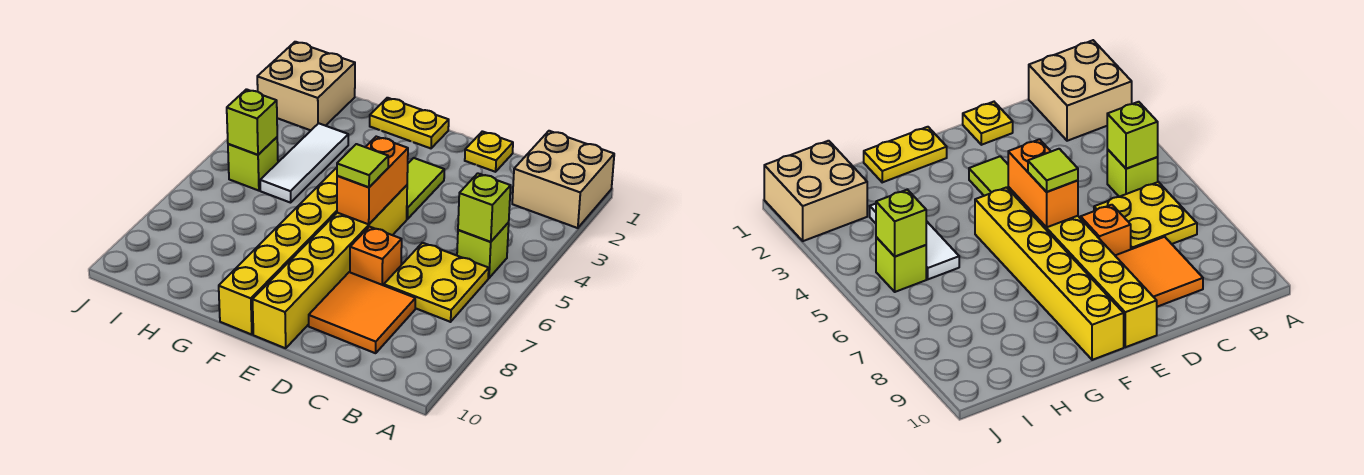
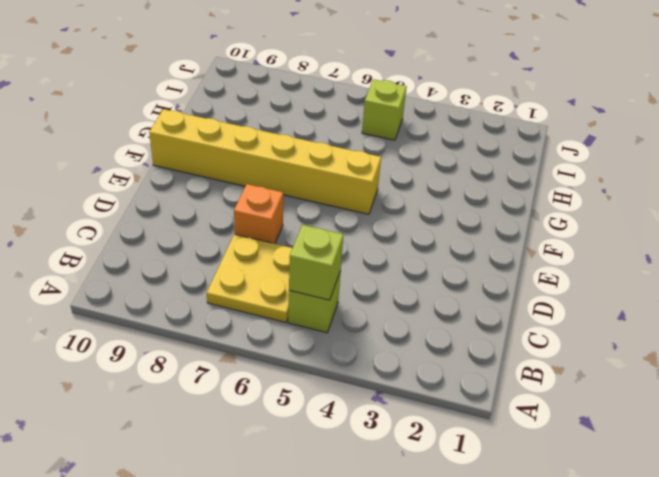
none -> tan brick A1:B2 level 1
none -> orange tile C8:D9 level 1
none -> yellow plate D1 level 1

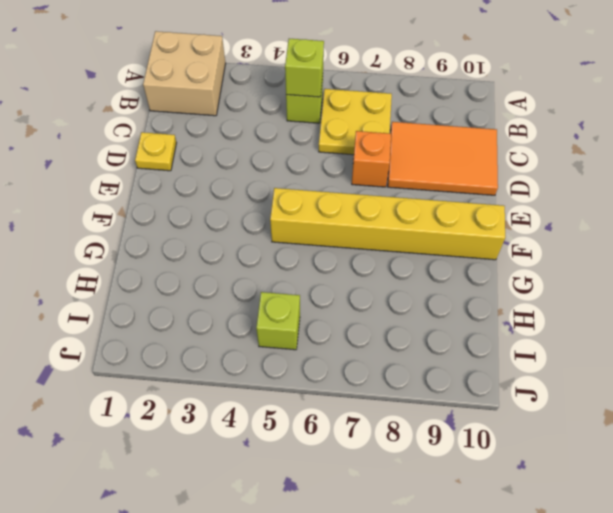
orange tile C8:D10 level 1 -> orange tile C8:D9 level 1
none -> lime tile E3:E4 level 1
none -> yellow brick E5:E10 level 1
none -> yellow plate F1:G1 level 1

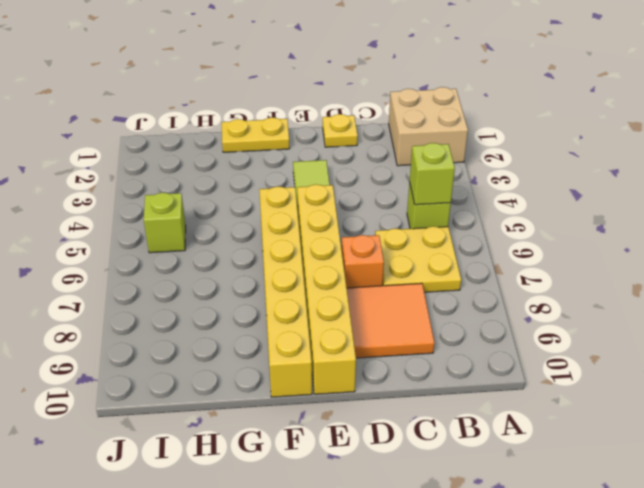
none -> white tile H3:H5 level 1
none -> tan brick I1:J2 level 1
none -> orange brick E5:E6 level 2

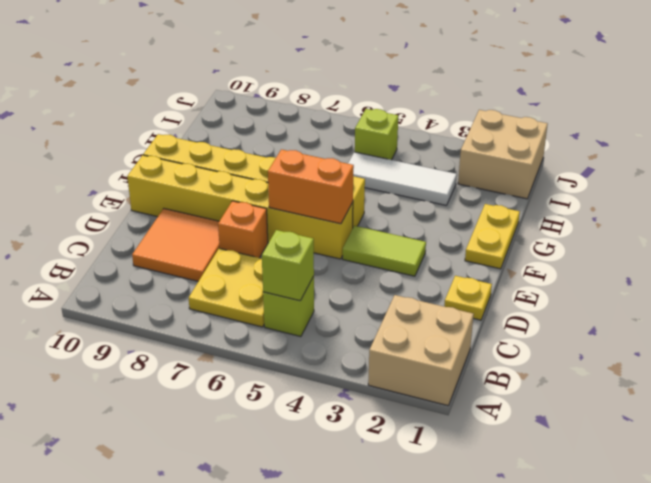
none -> lime brick I5 level 2
none -> lime tile E6 level 3

